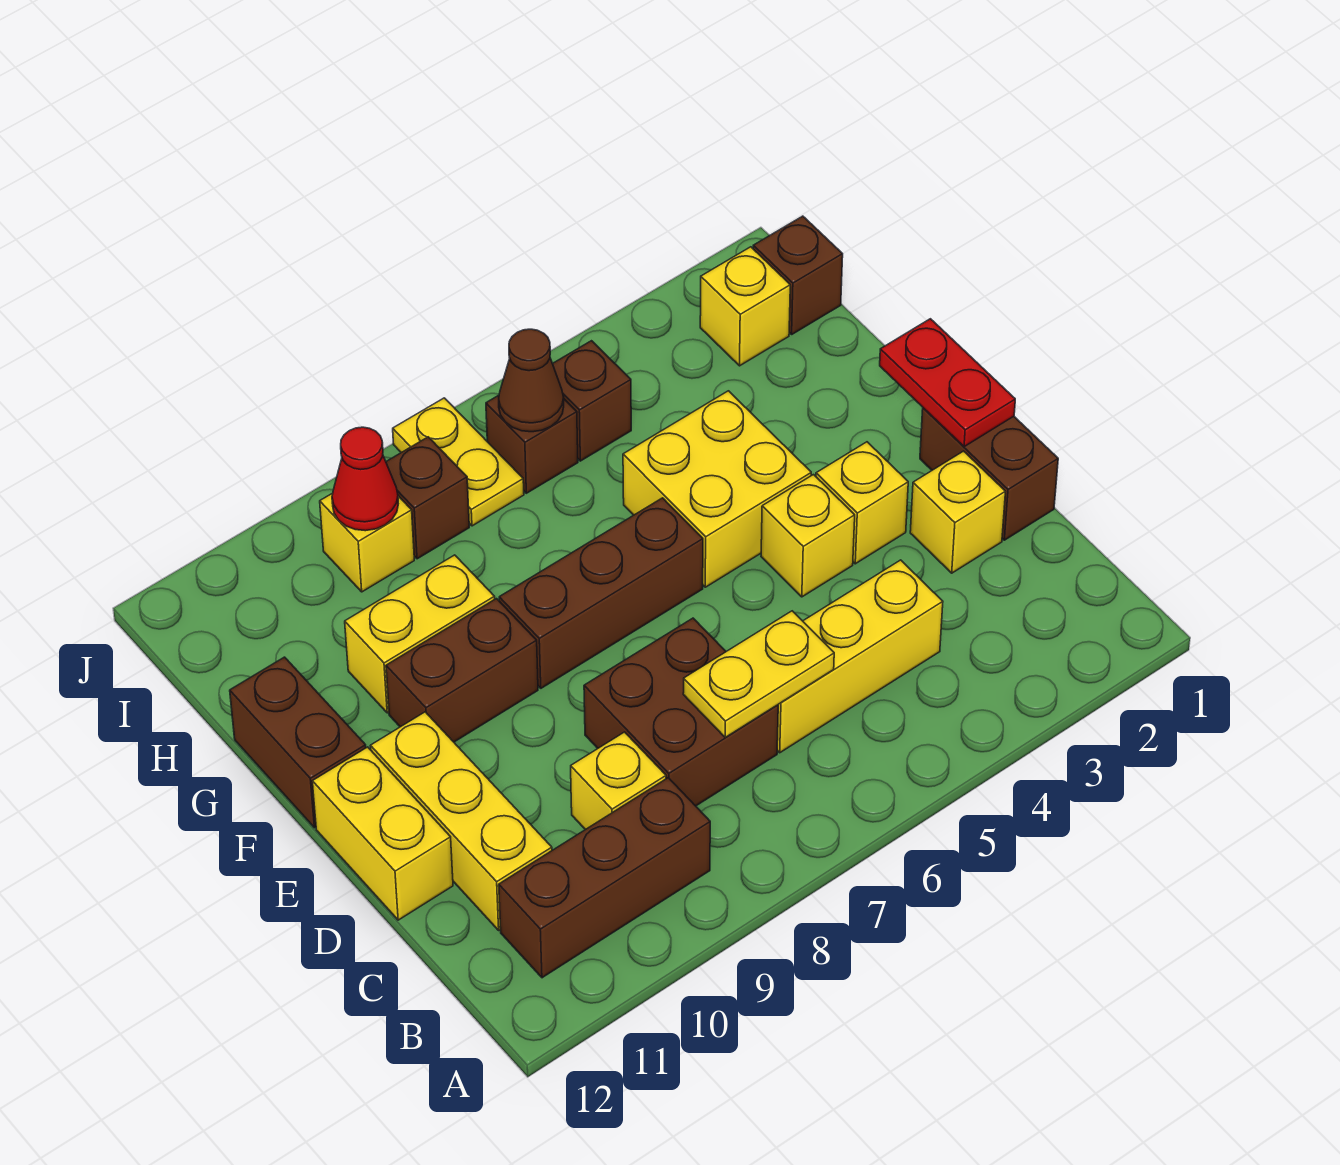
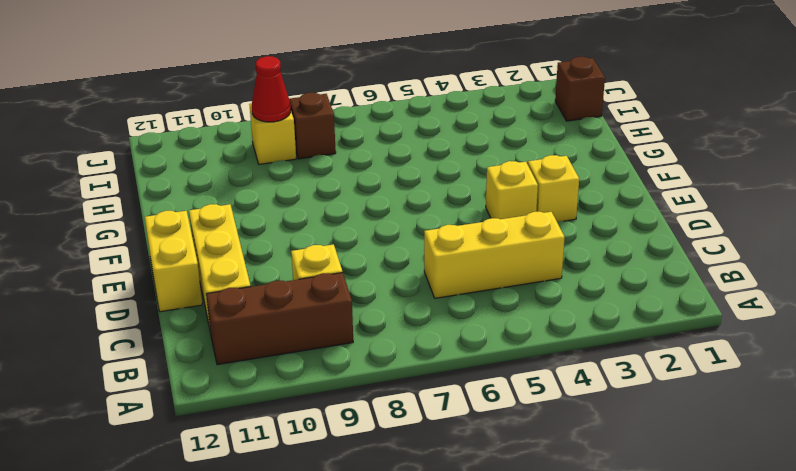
none -> brown brick C7:D8 level 1
none -> brown brick D1:E1 level 1
none -> yellow brick D2 level 1

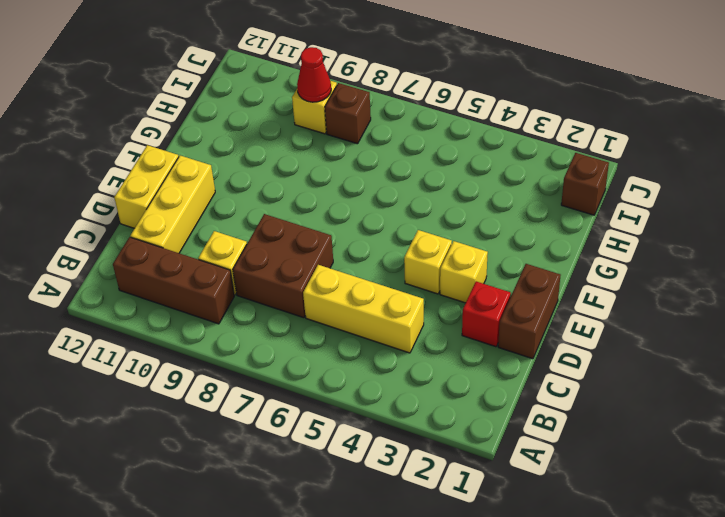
red brick D2 level 1 -> yellow brick D2 level 1
none -> yellow brick F4:G5 level 1
none -> brown brick F6:F8 level 1
none -> brown brick F9:F10 level 1

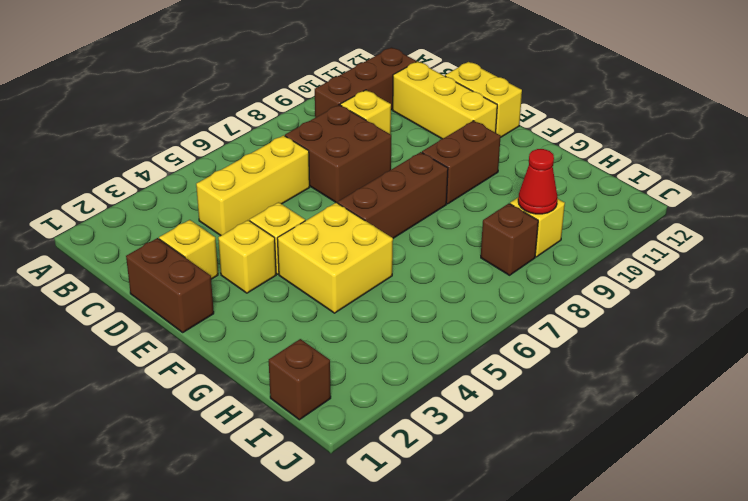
none -> brown brick F12:G12 level 1
none -> yellow brick G9:G10 level 1
none -> yellow brick I2 level 1

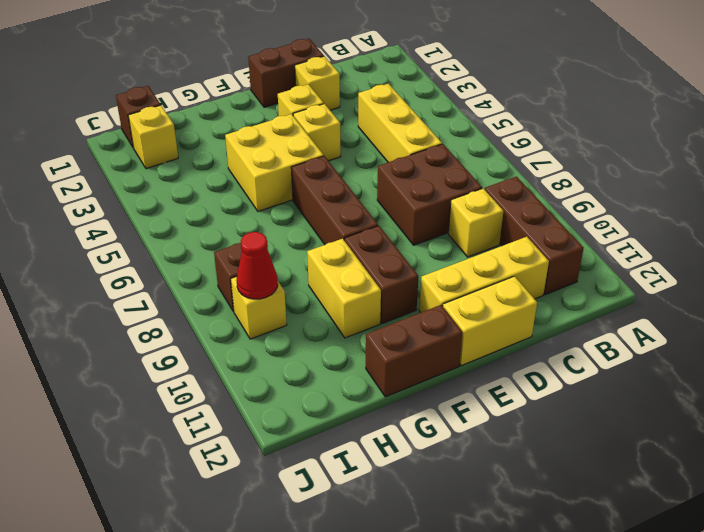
none -> brown brick I5 level 1
none -> brown brick I6 level 1
none -> yellow plate I7:J7 level 1

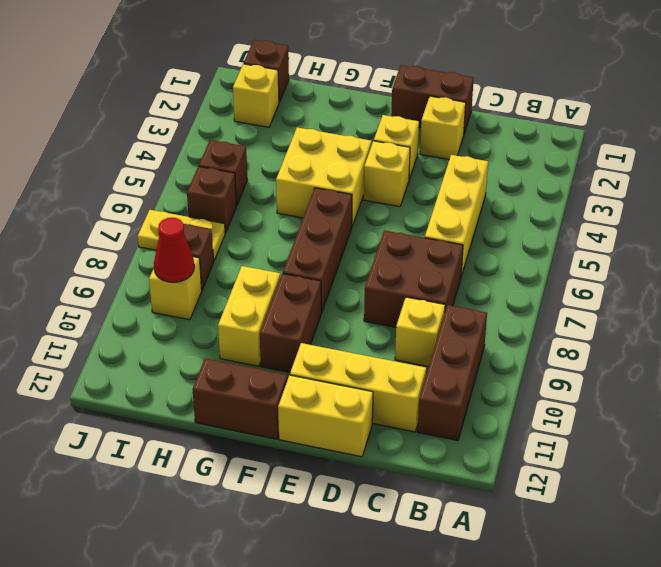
none -> yellow plate C6:C7 level 2
none -> red plate E1:F1 level 2
none -> brown cone I6 level 2

